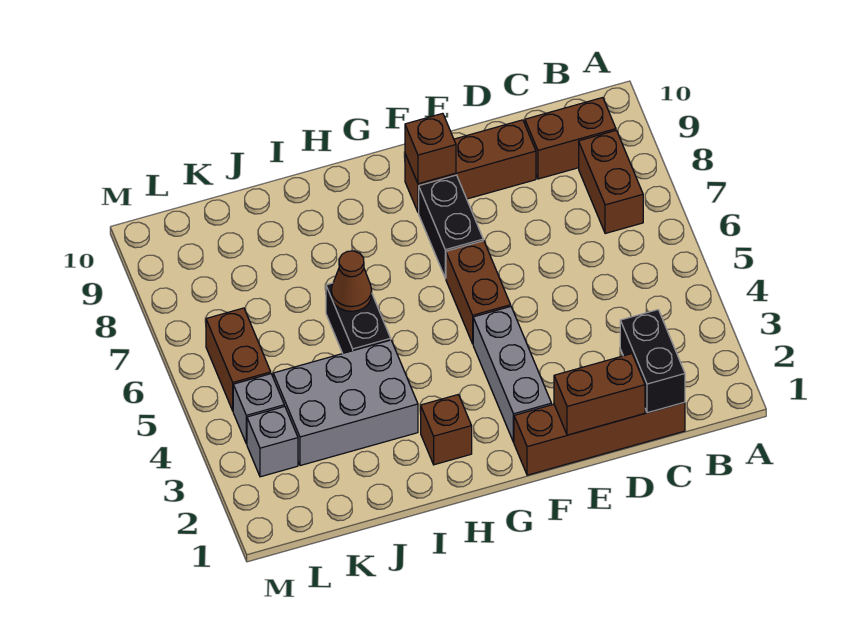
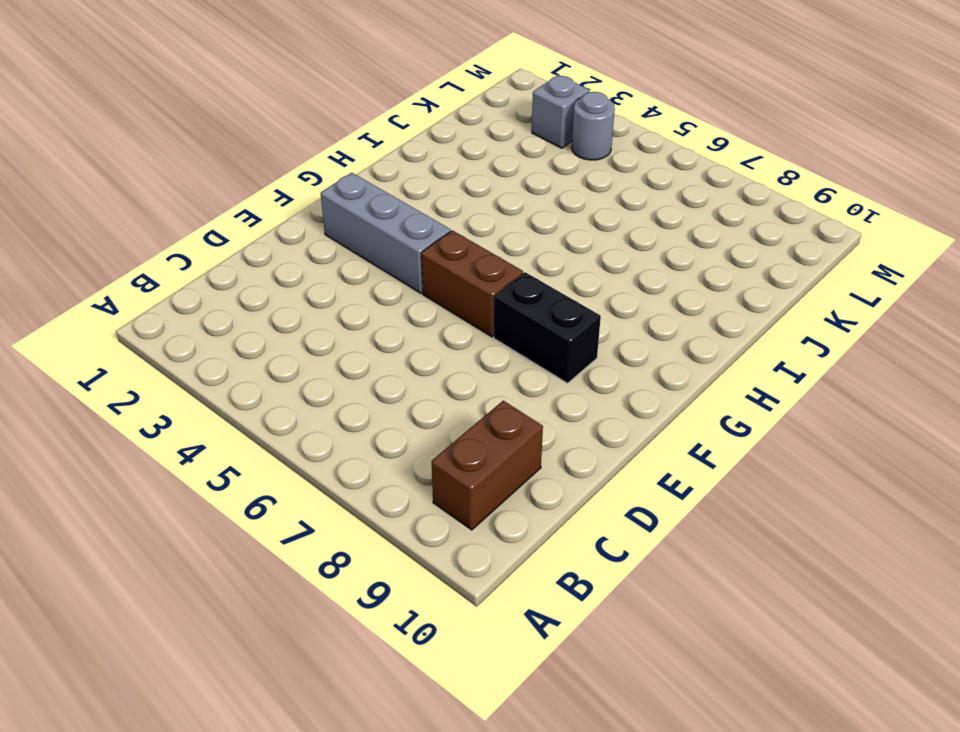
grey round brick L4 level 1 -> grey brick L4 level 1
none -> brown brick B7:B8 level 1
none -> brown brick C1:F1 level 1
none -> brown brick D9:F9 level 1

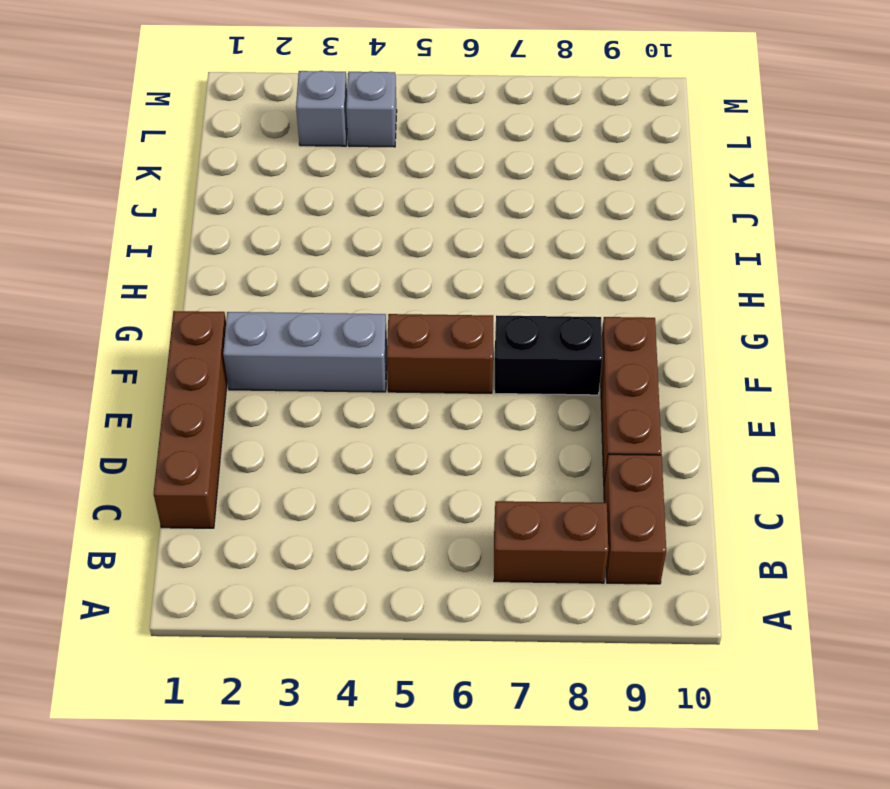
none -> brown brick H2 level 1
none -> grey brick I3:K4 level 1
none -> black brick I5:I6 level 1

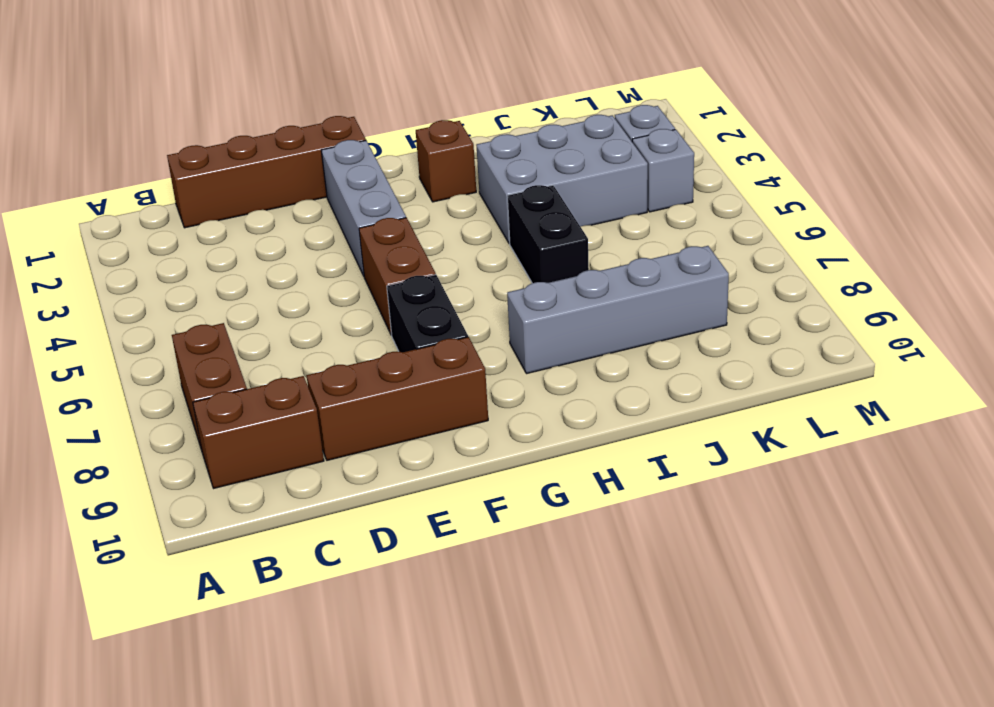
grey brick H8:K8 level 1 -> none
none -> brown brick L5:L6 level 1
none -> black brick C1:C2 level 2
none -> brown brick D1:E1 level 2

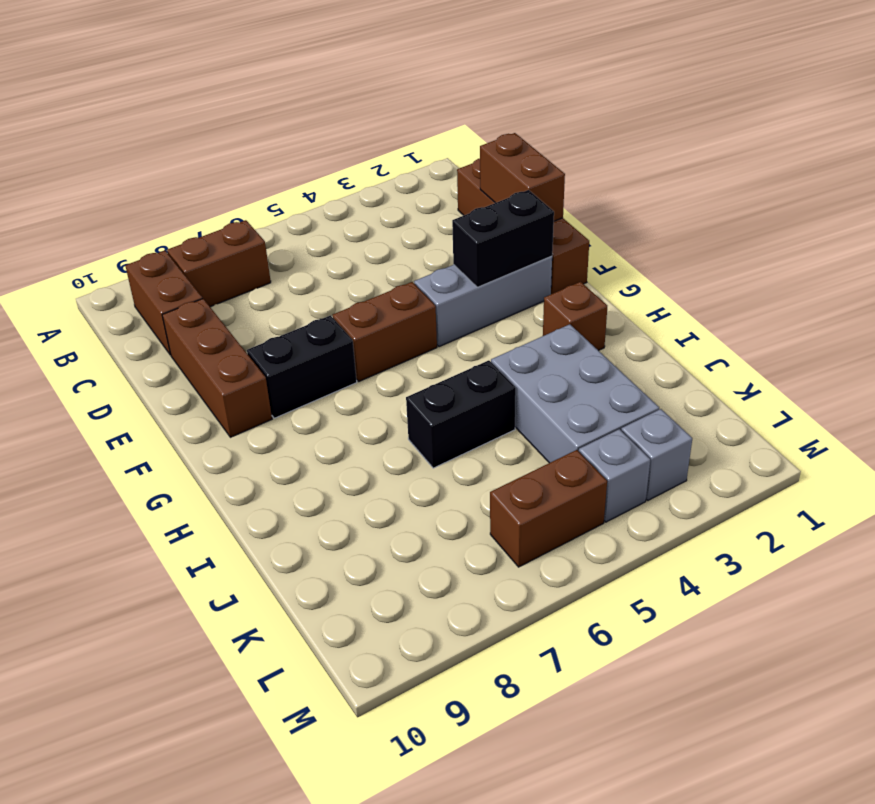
black brick F2:F3 level 2 -> black brick C1:C2 level 2
none -> brown brick F9 level 2
none -> brown cone I6 level 2

